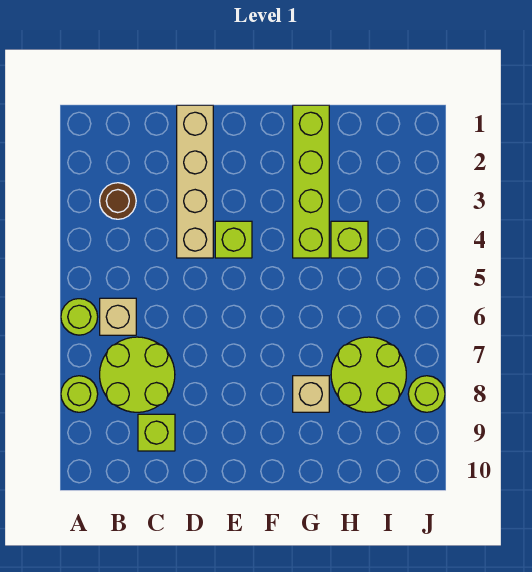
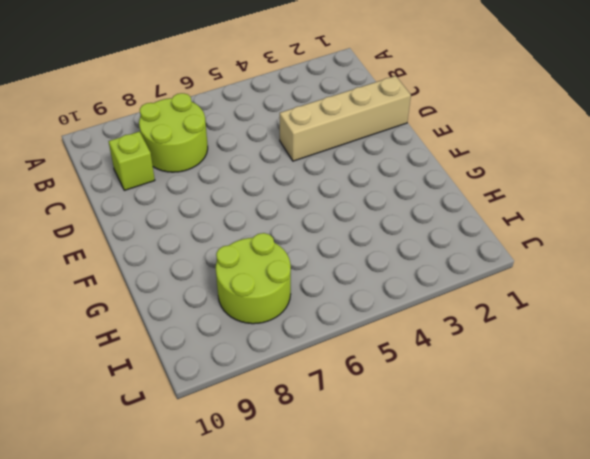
none -> lime round brick A6 level 1
none -> lime round brick A8 level 1
none -> brown round brick B3 level 1

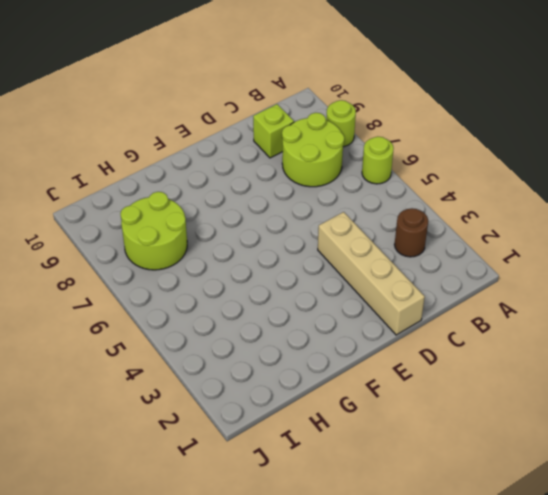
none -> tan brick B6 level 1
none -> lime brick E4 level 1
none -> lime brick G1:G4 level 1

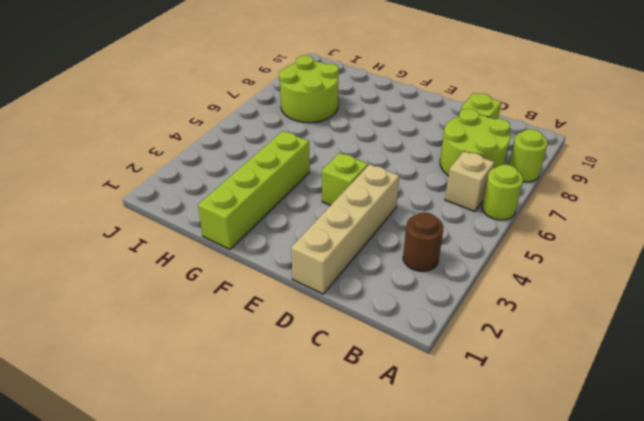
none -> tan brick G8 level 1
none -> lime brick H4 level 1
none -> lime round brick J8 level 1

